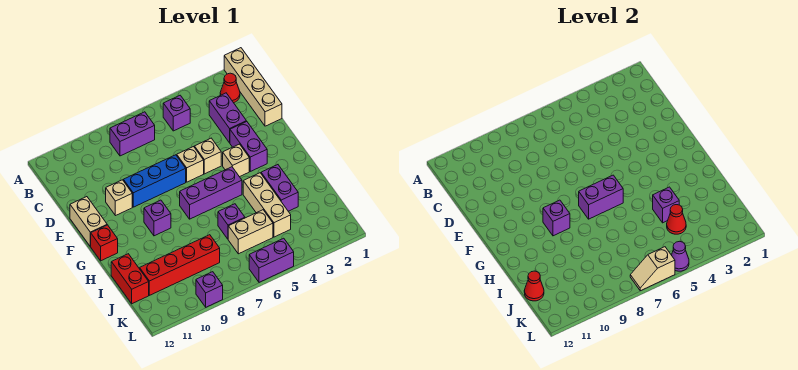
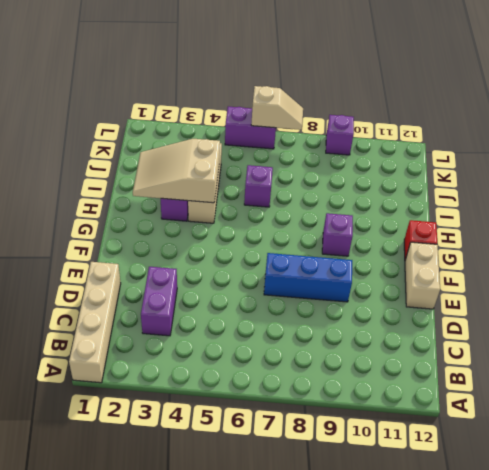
tan slope H2:I4 level 2 top 4 -> purple brick I4 level 2
none -> red cone B2 level 1
none -> purple brick B5 level 1
none -> purple brick B7:B8 level 1
none -> purple brick E3:F3 level 1

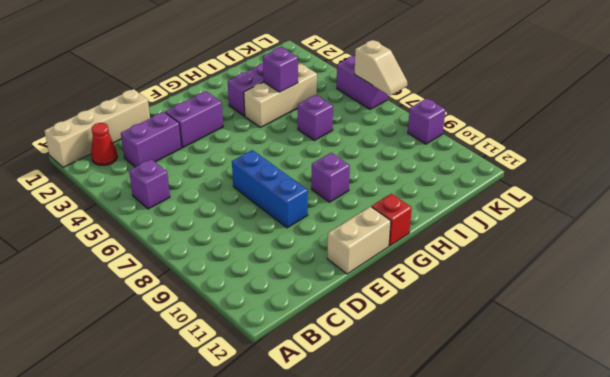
none -> purple brick B7:B8 level 1
none -> tan brick E5 level 1
none -> tan brick E6 level 1
none -> tan brick E10 level 1

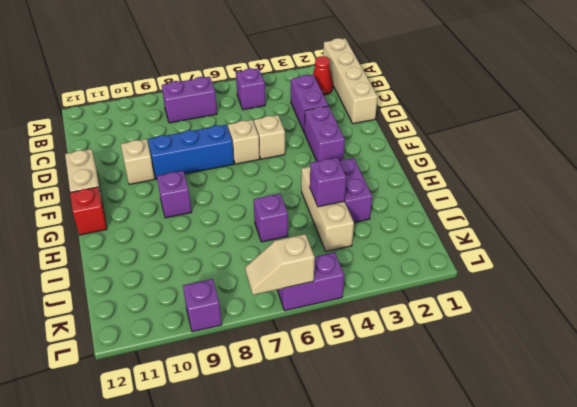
none -> tan brick F4 level 1
none -> purple brick G5:G7 level 1
none -> red brick I12:J12 level 1
none -> tan brick J5:J6 level 1

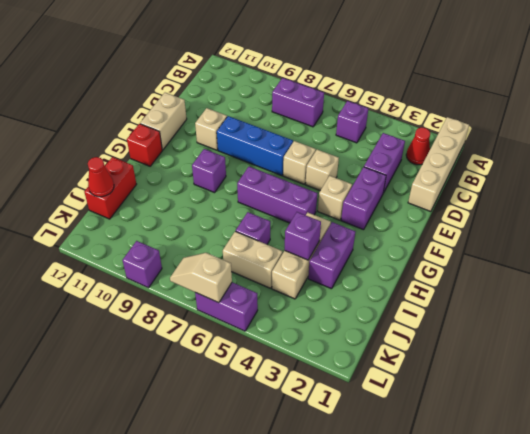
none -> red brick J8:J11 level 1
none -> purple brick G6:G7 level 2
none -> purple brick G9 level 2
none -> red cone J4 level 2

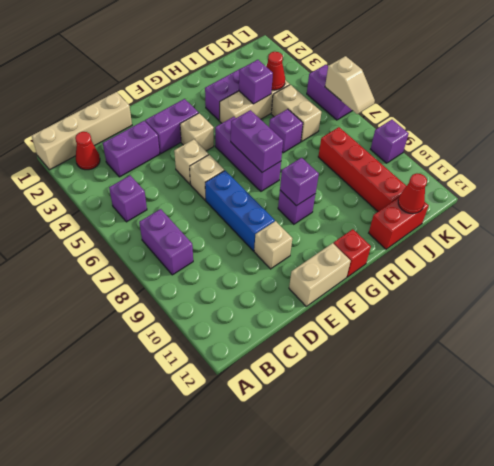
none -> purple cone L5 level 2

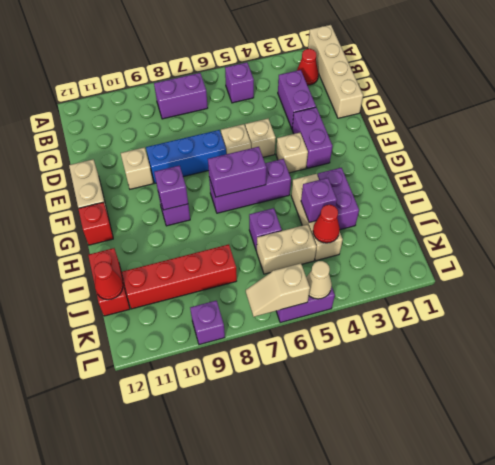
tan cone L5 level 2 -> purple cone L5 level 2

